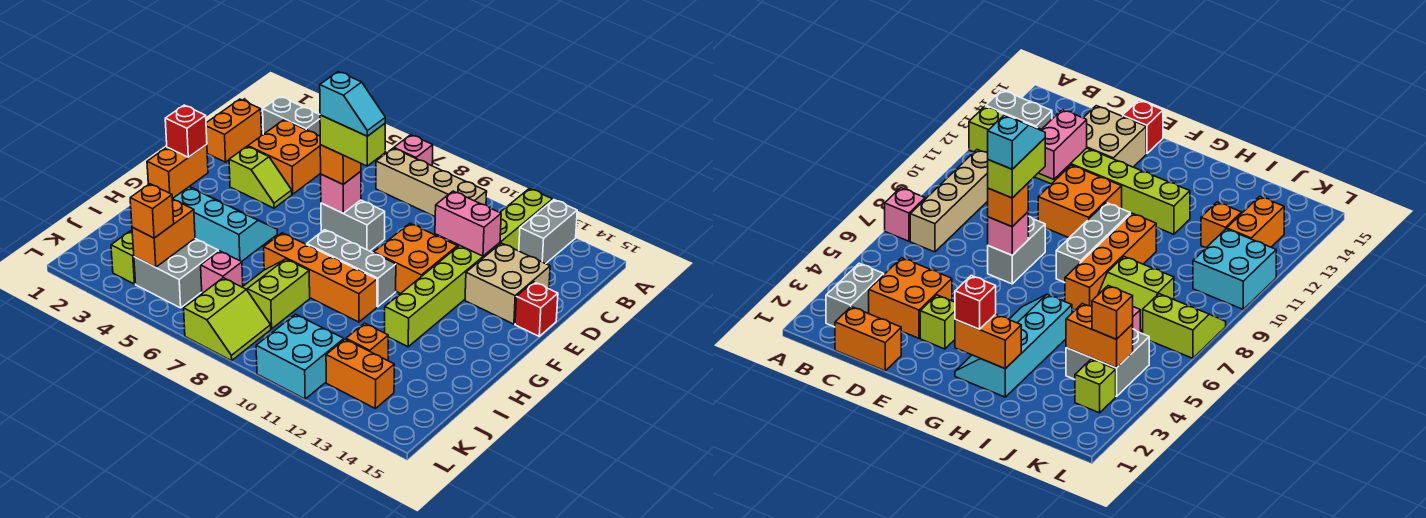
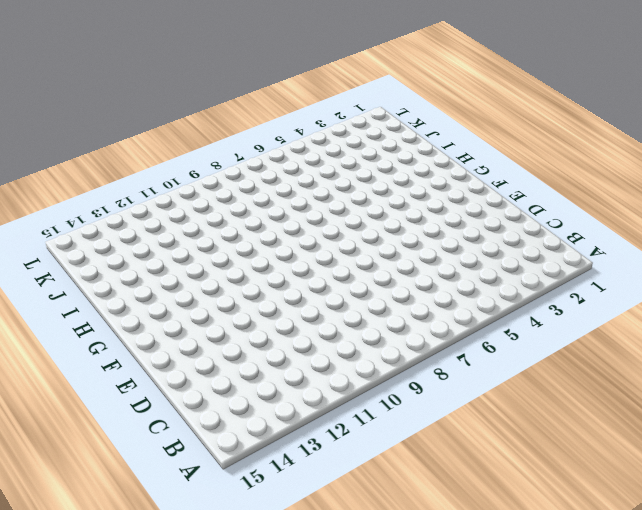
none -> pink brick A7 level 1
none -> lime brick A12:H12 level 1
none -> grey brick A13:B13 level 1
none -> grey brick B2:B3 level 1

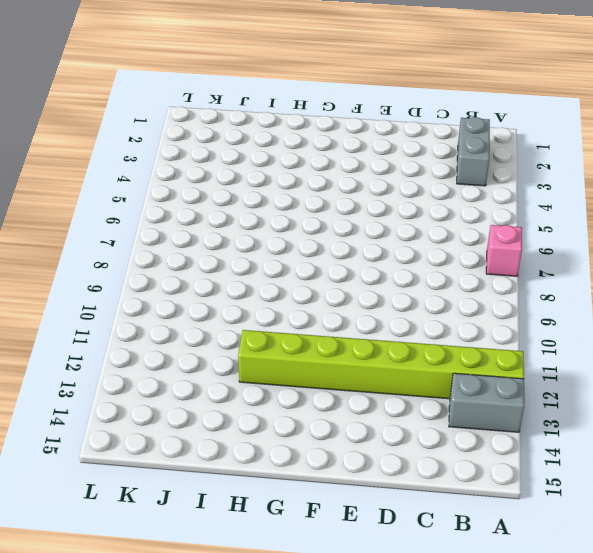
none -> tan brick B7:B10 level 1
none -> orange brick C1:D1 level 1
none -> orange brick C3:D4 level 1
none -> tan brick D13:E14 level 1

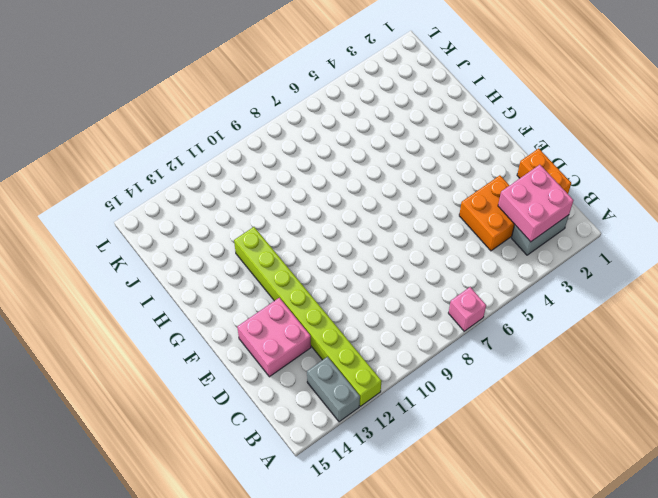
pink brick B2:C3 level 2 -> none
pink brick D13:E14 level 1 -> tan brick D13:E14 level 1
none -> tan brick B7:B10 level 1
none -> lime slope E3:E4 level 1 top 3
none -> grey brick E7:E8 level 1
none -> orange brick E10:F11 level 1

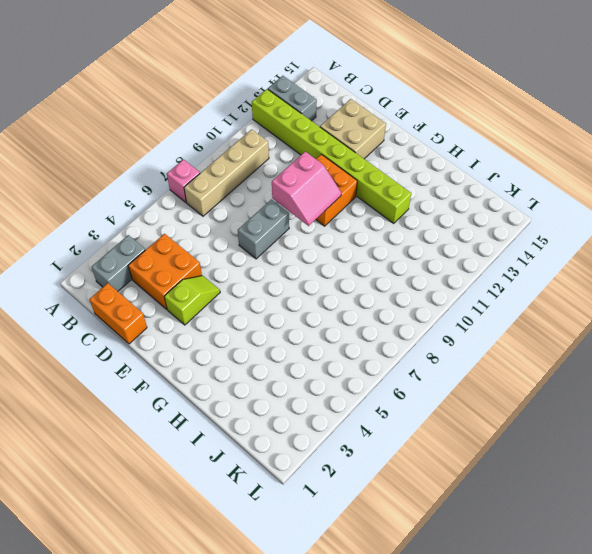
pink slope E9:F10 level 2 top E -> none
none -> red brick E15 level 1
none -> cyan slope G2:H5 level 1 top H
none -> grey brick G8:G10 level 1
none -> orange brick H7:H10 level 1

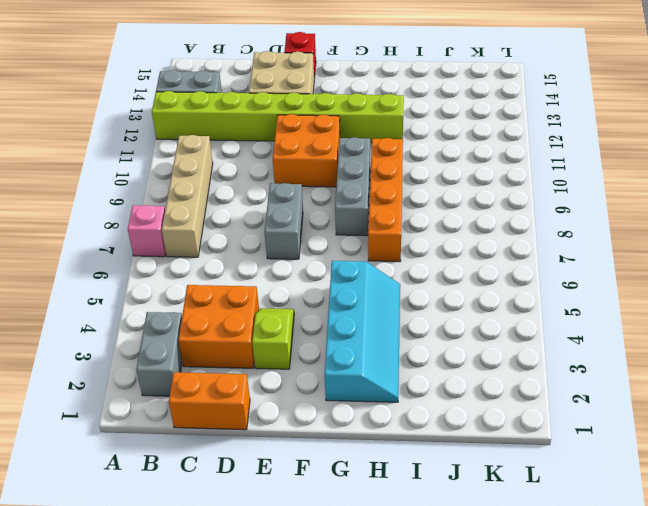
cyan slope G2:H5 level 1 top G -> cyan slope G2:H5 level 1 top H
none -> lime slope I7:J8 level 1 top 8
none -> grey brick J4:K5 level 1
none -> pink brick J6 level 1
none -> orange brick J12 level 1

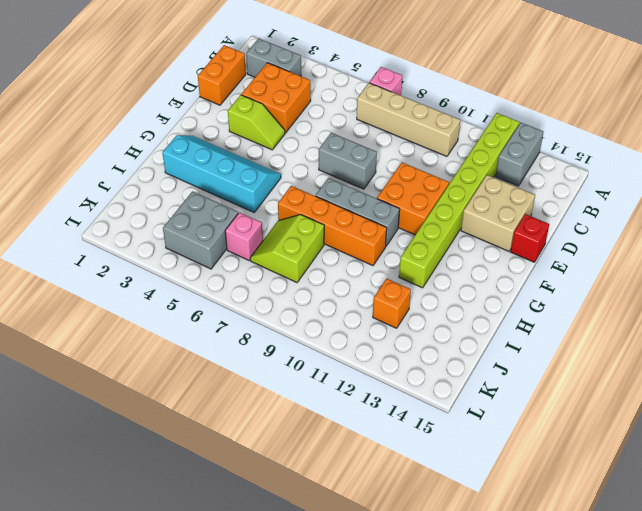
none -> lime brick K3 level 1
none -> lime slope K7:L8 level 1 top 7
none -> cyan brick K10:L11 level 1
none -> orange brick K12:K13 level 1

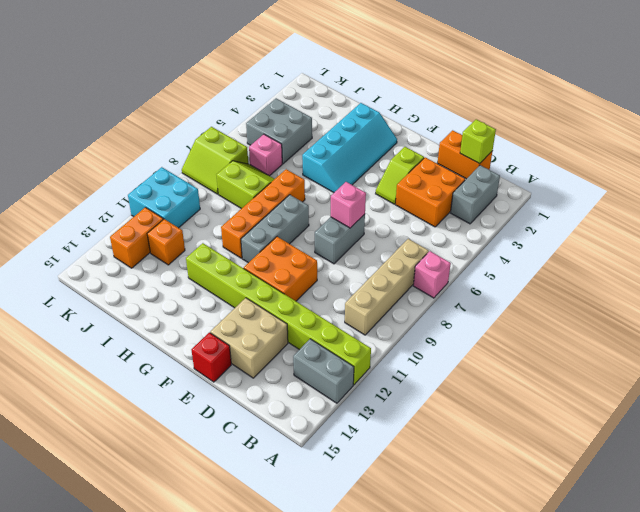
lime brick C1 level 2 -> lime brick K3 level 1
none -> pink brick D11:D12 level 2
none -> orange brick G2:H2 level 2
none -> orange brick J4:K4 level 2
none -> orange brick E7 level 3

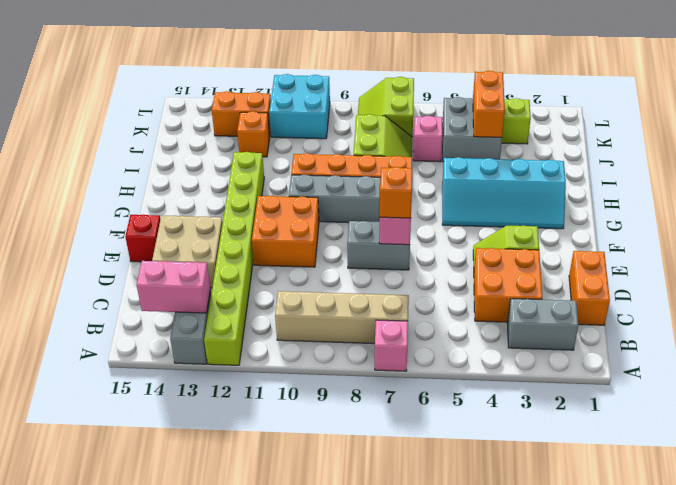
pink brick B13:B14 level 2 -> pink brick D11:D12 level 2
none -> orange brick G2:H2 level 2
none -> red brick G2 level 3
none -> orange brick K4 level 3
none -> lime brick E7:E8 level 4

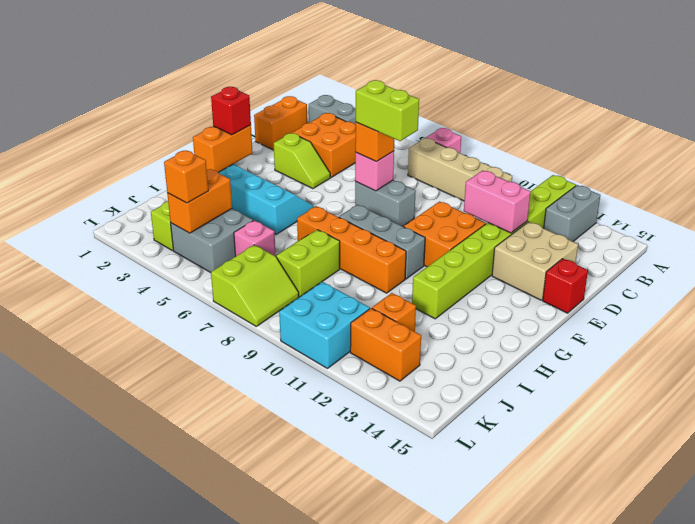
none -> cyan slope E7:E8 level 5 top 7

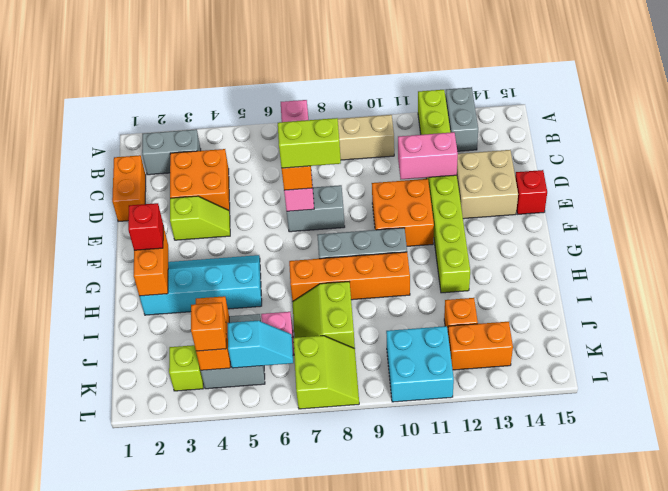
cyan slope K5:K6 level 2 top 5 -> cyan slope E7:E8 level 5 top 7

